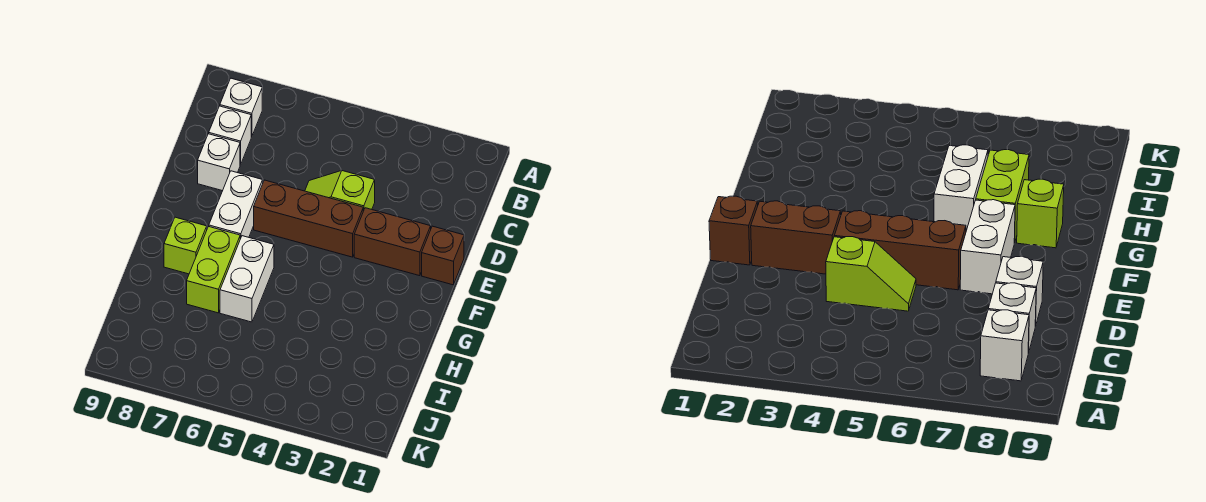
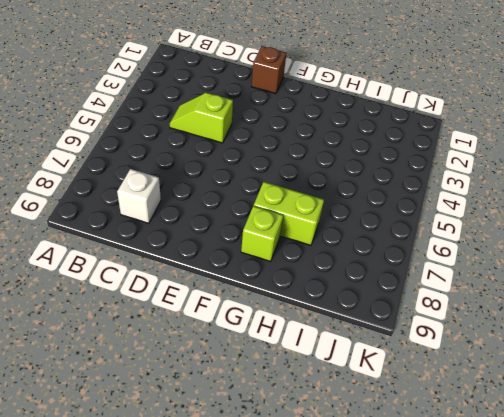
lime slope C4:D4 level 1 top D -> lime slope D4:D5 level 1 top 4
none -> white brick B8 level 1
none -> white brick D8 level 1

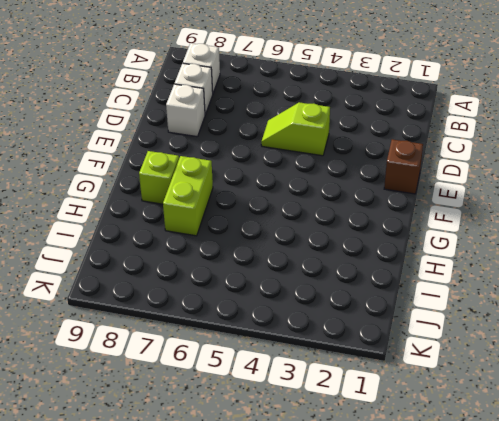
none -> brown brick E2:E3 level 1
none -> brown brick E4:E6 level 1

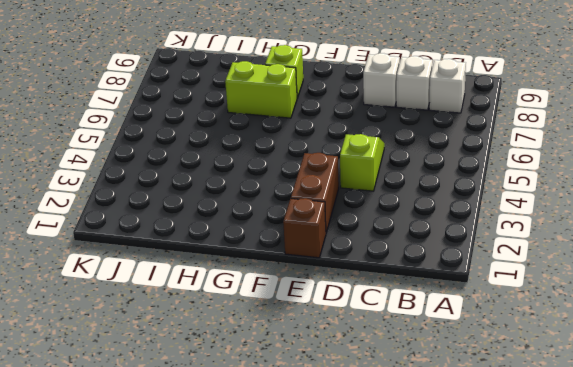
none -> brown brick E4:E6 level 1
none -> white brick E7:F7 level 1

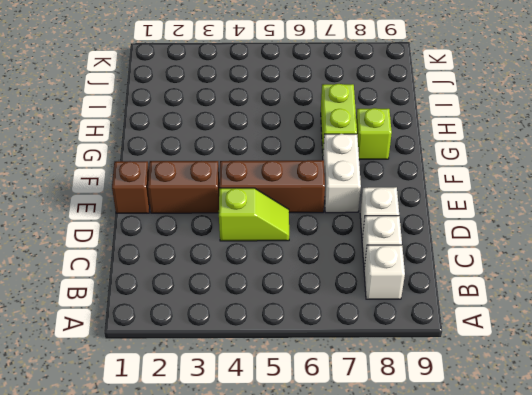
none -> white brick G6:H6 level 1

